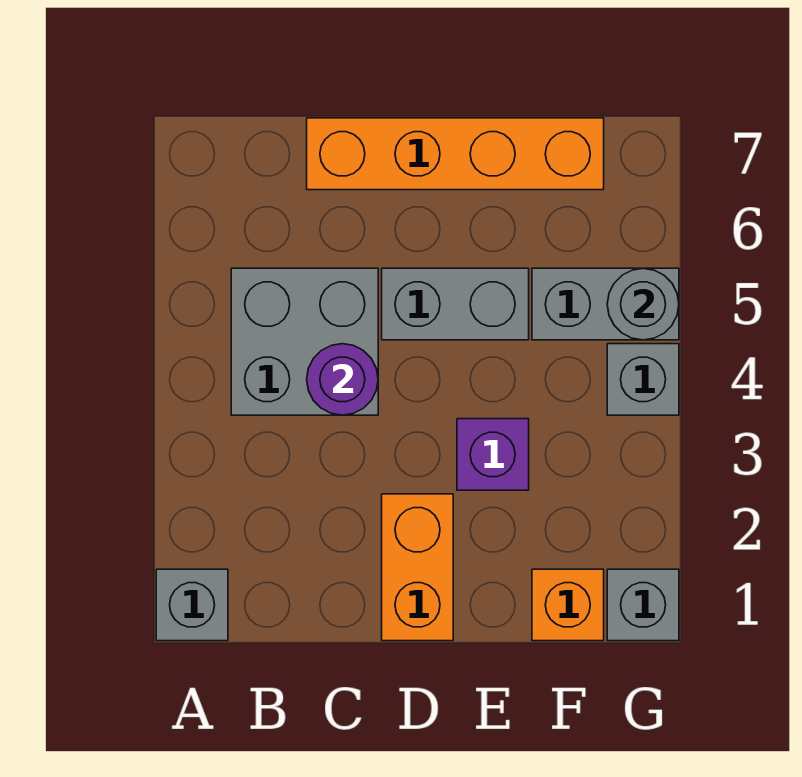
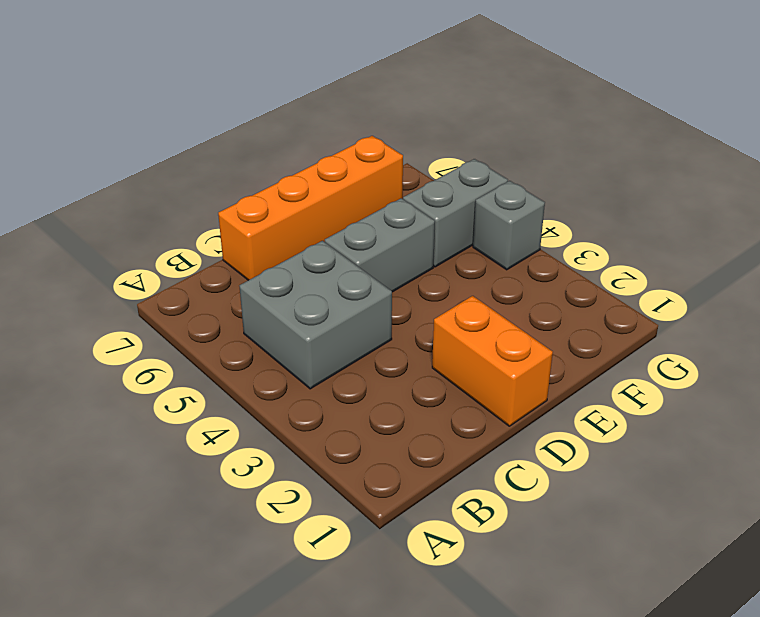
none -> grey brick A1 level 1
none -> purple brick E3 level 1
none -> orange brick F1 level 1

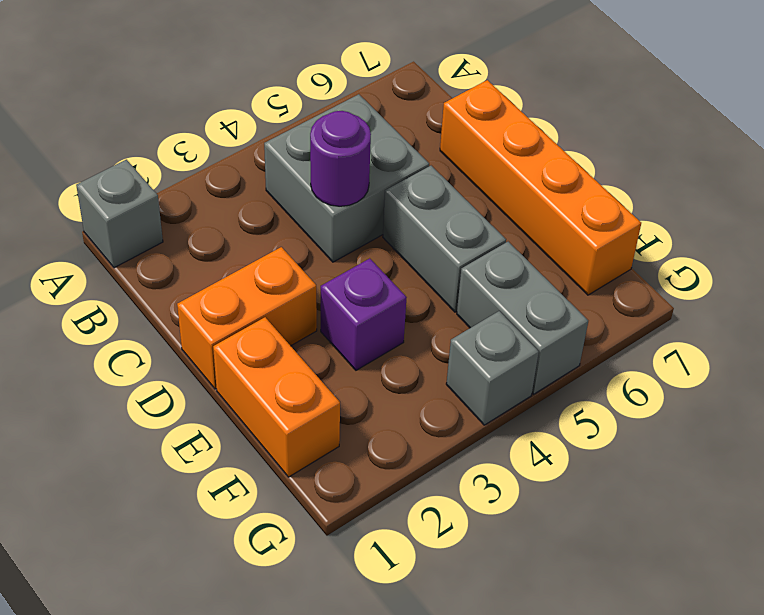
orange brick E1:F1 level 1 -> orange brick F1 level 1
none -> grey brick G1 level 1
none -> grey round brick G5 level 2

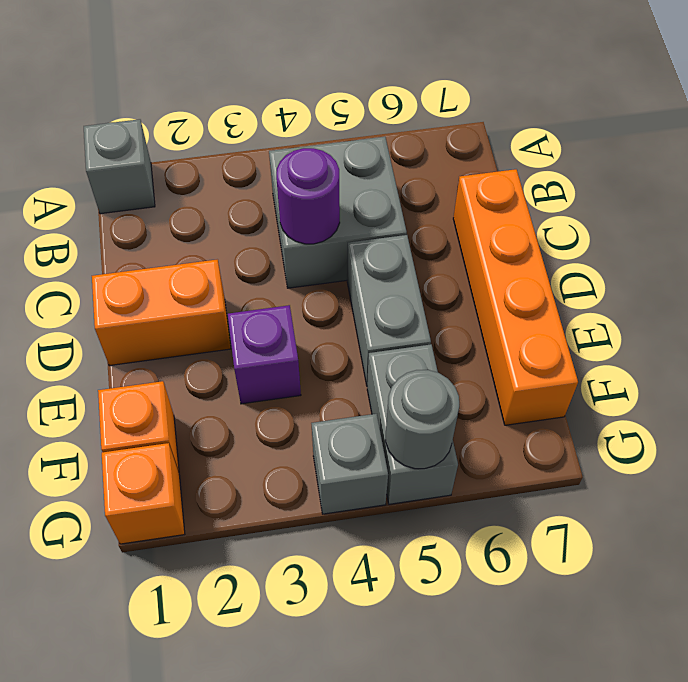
orange brick G1 level 1 -> grey brick G1 level 1

